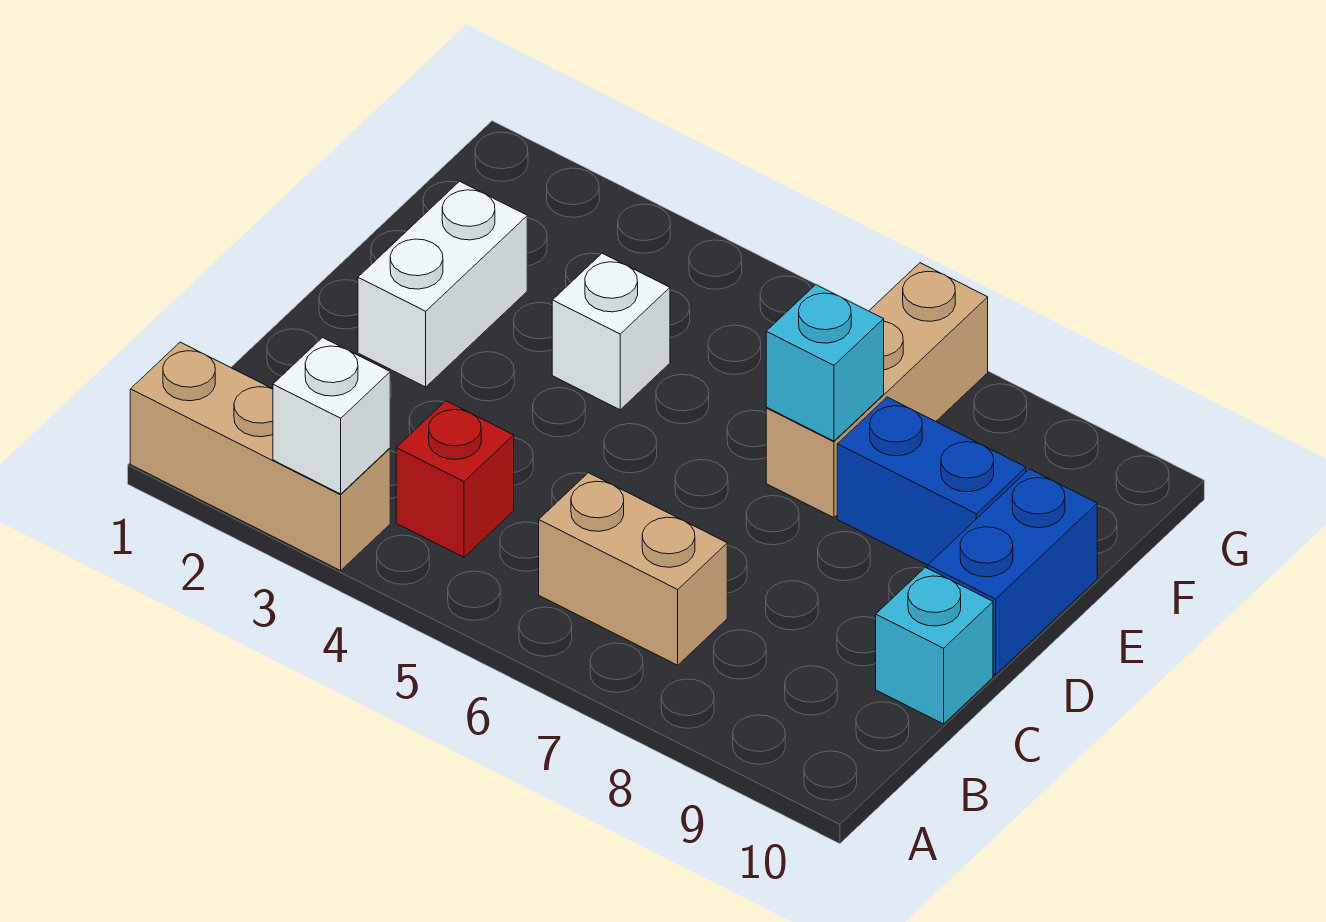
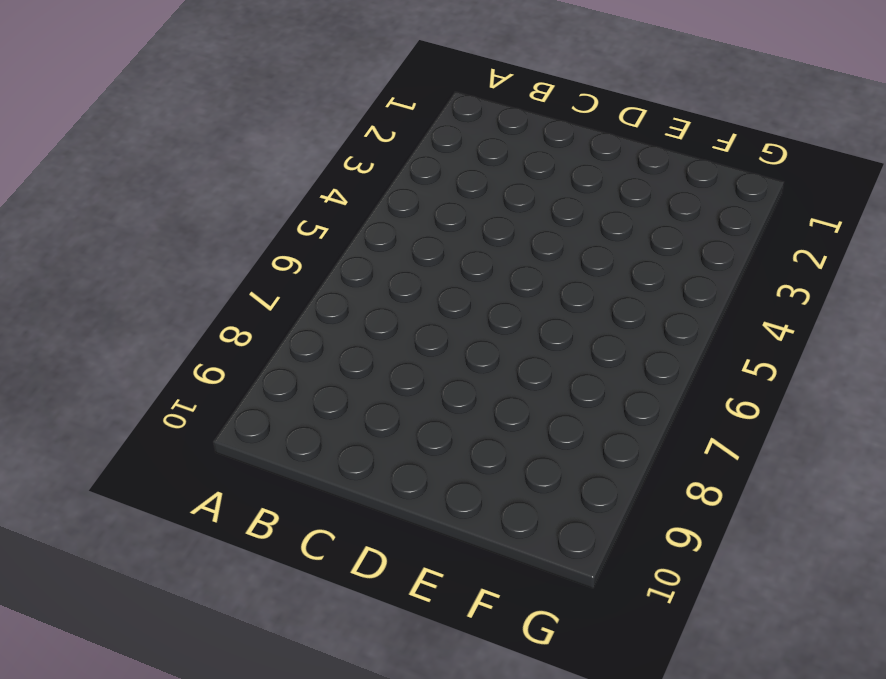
none -> tan brick A1:A3 level 1
none -> red brick B4 level 1

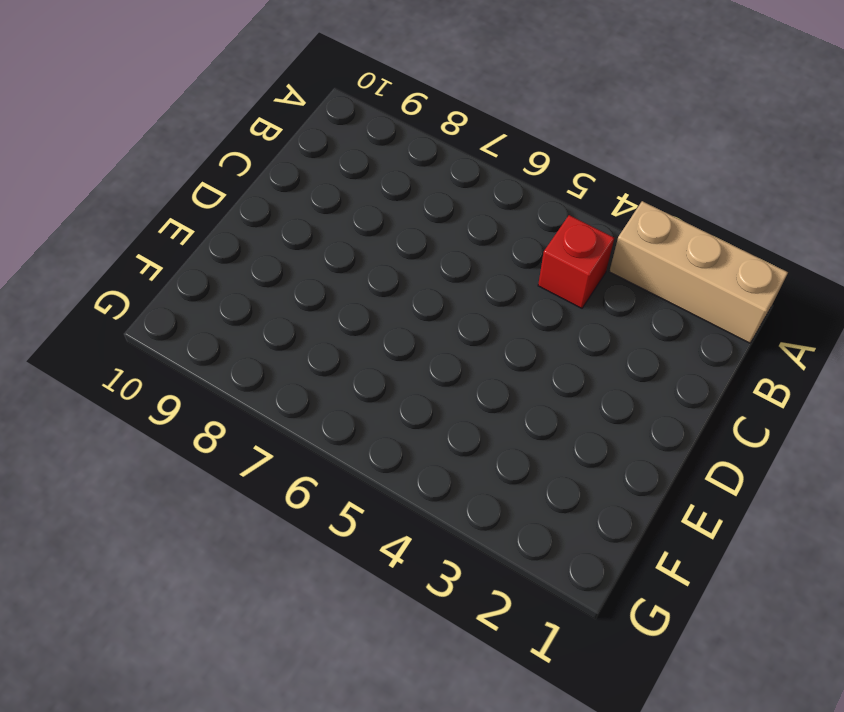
none -> tan brick B6:B7 level 1
none -> cyan brick C10 level 1

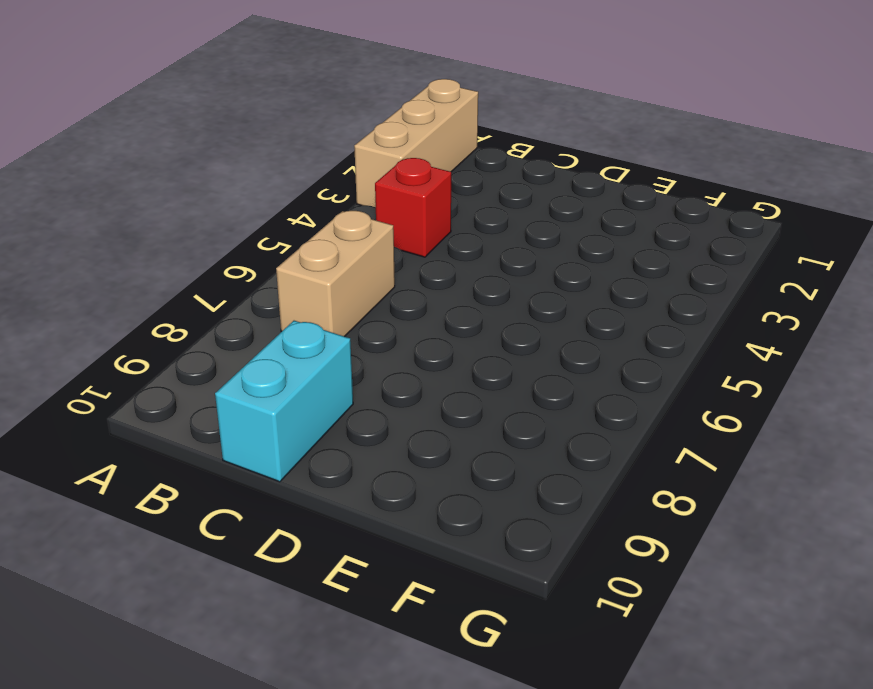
cyan brick C9:C10 level 1 -> cyan brick C10 level 1
none -> white brick D2:E2 level 1
none -> blue brick D10:E10 level 1

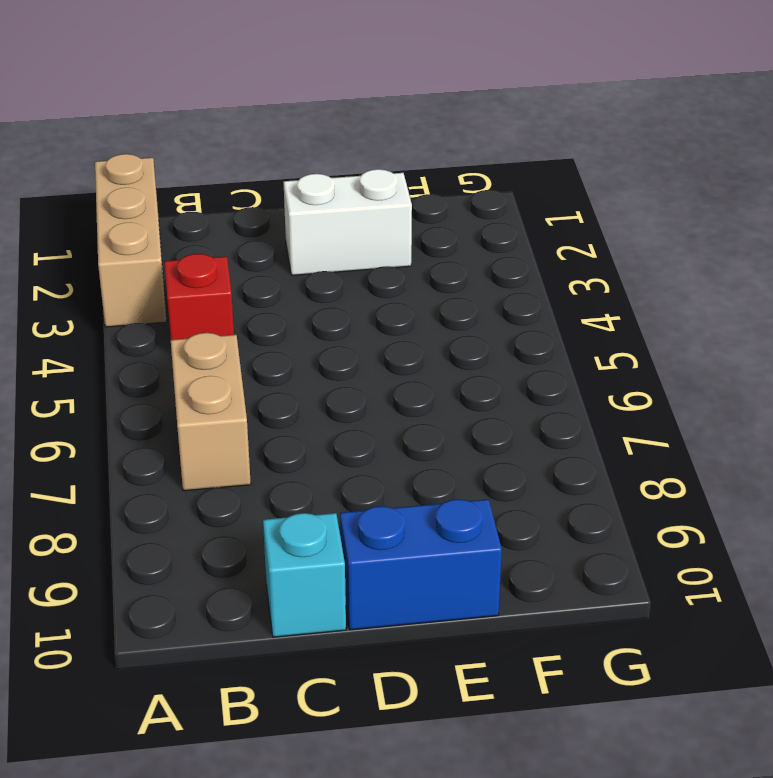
none -> white brick E4 level 1
none -> tan brick E7:G7 level 1

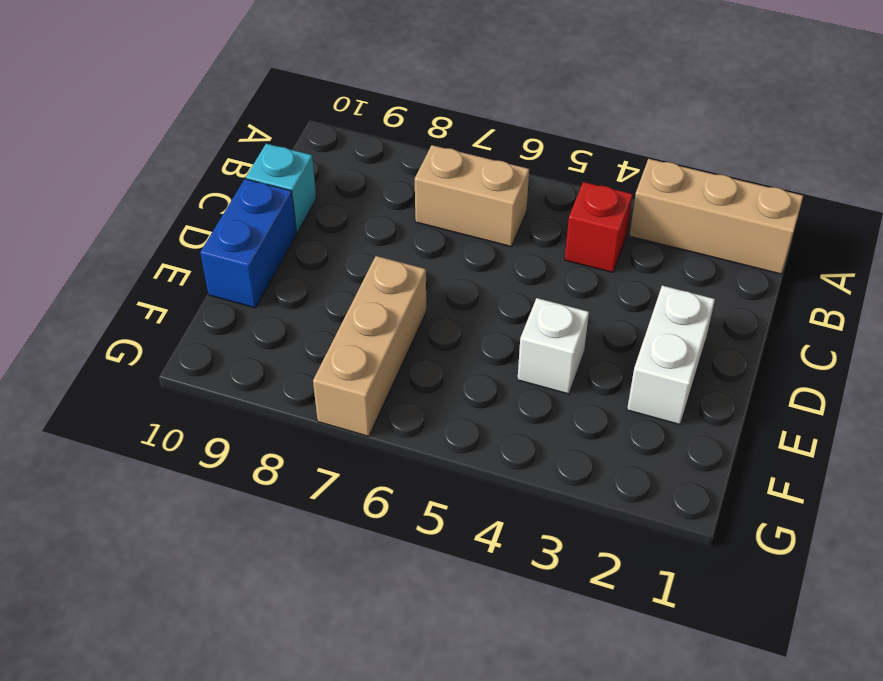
none -> blue brick E8:E9 level 1
none -> white brick A3 level 2

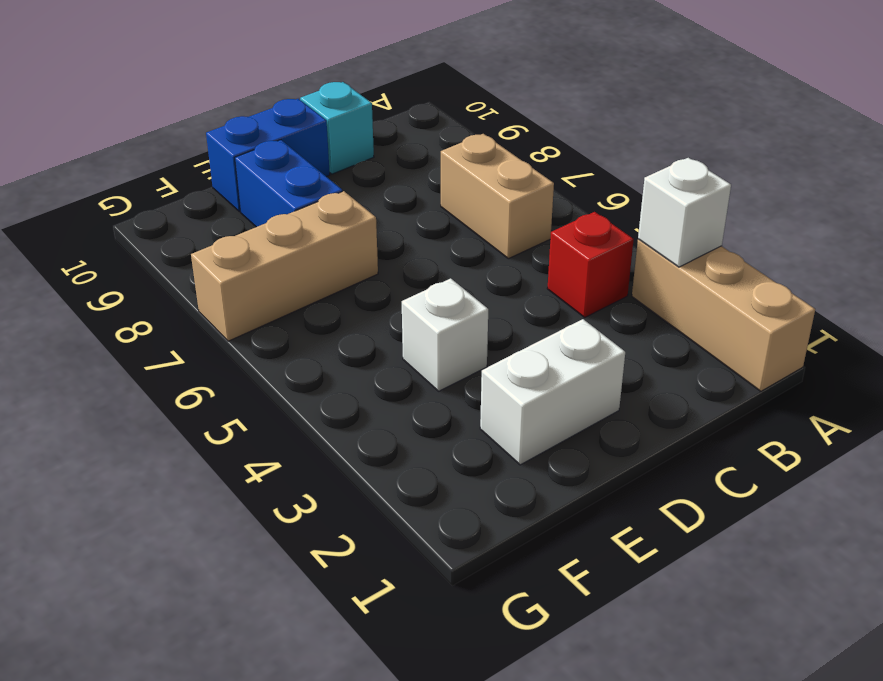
none -> cyan brick E7 level 2

